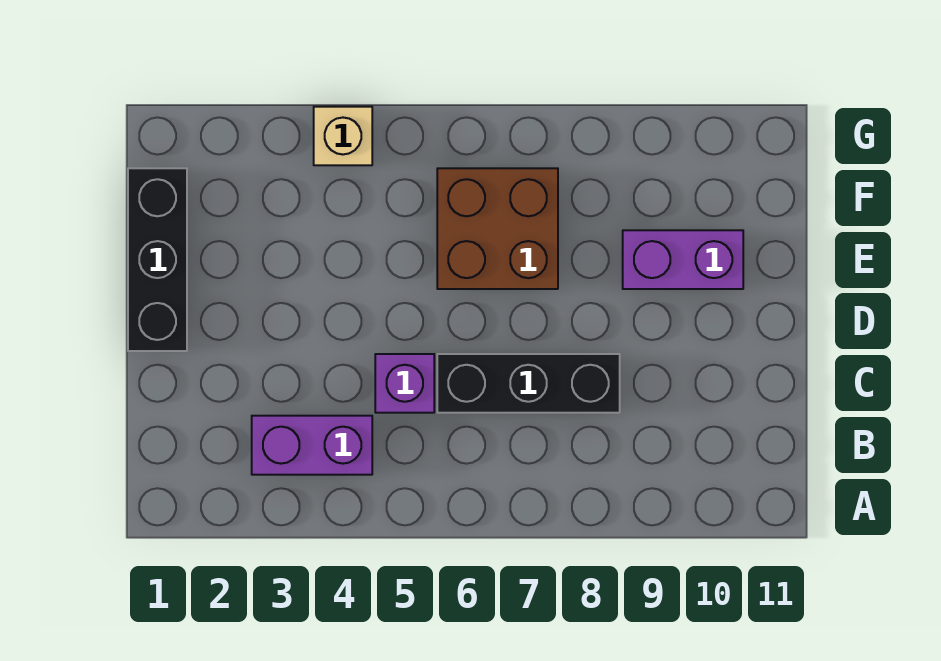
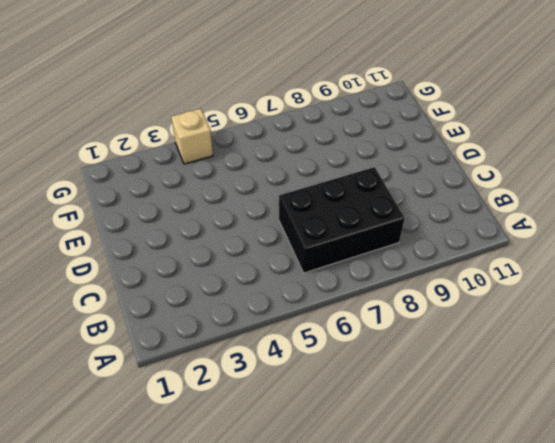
black brick B6:C8 level 1 -> black brick C6:C8 level 1
none -> purple brick B3:B4 level 1
none -> purple brick C5 level 1

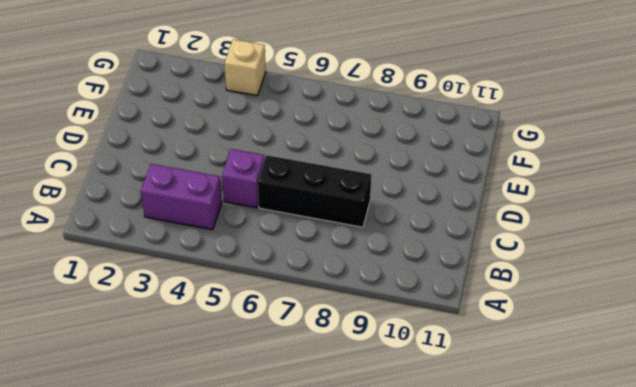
none -> black brick D1:F1 level 1
none -> brown brick E6:F7 level 1

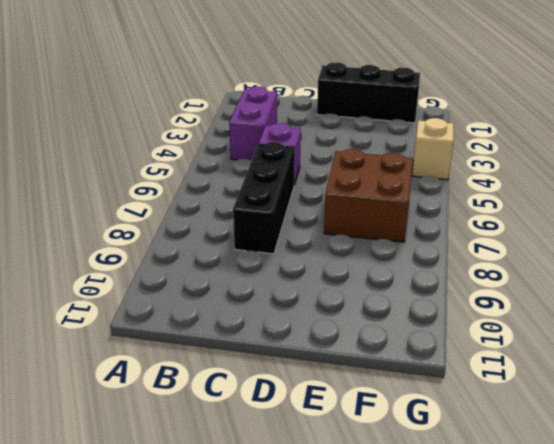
none -> purple brick E9:E10 level 1

